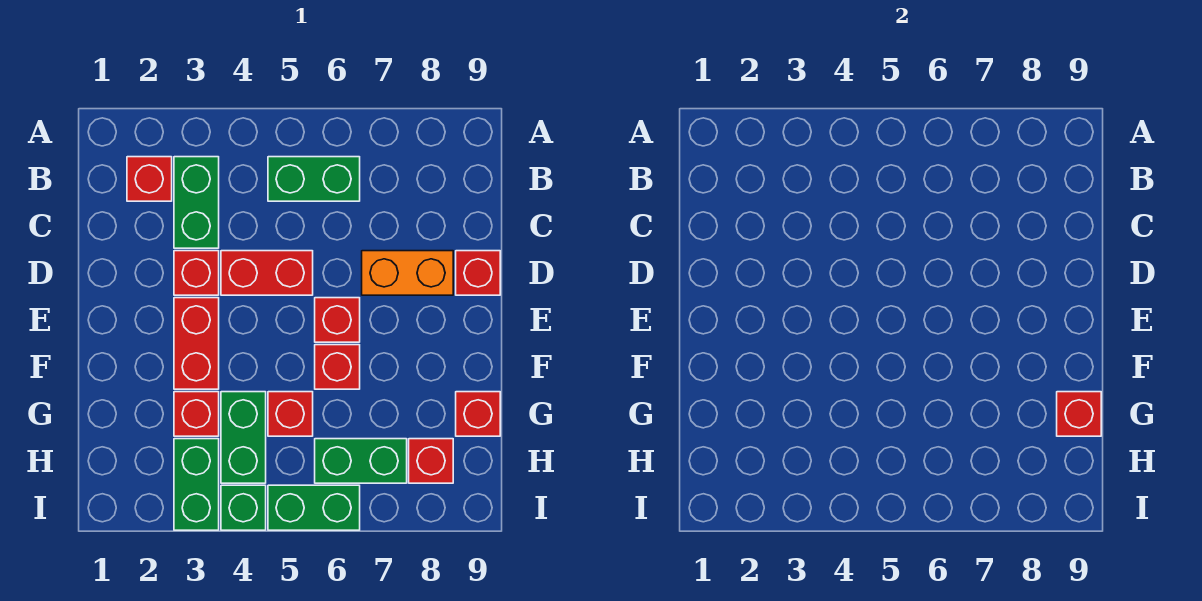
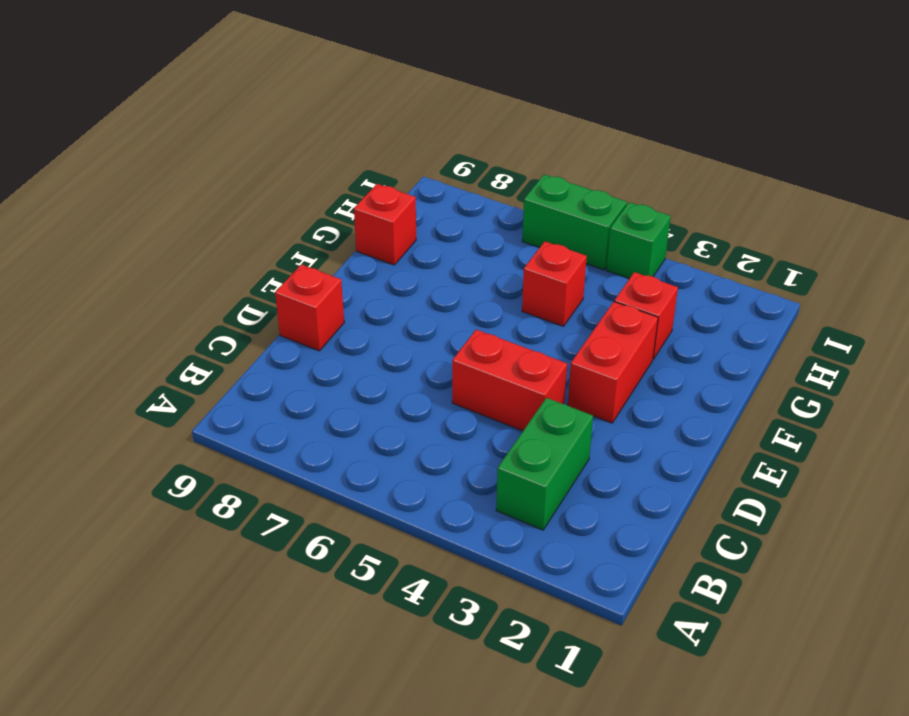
none -> red brick B2 level 1
none -> green brick B5:B6 level 1
none -> red brick D3 level 1

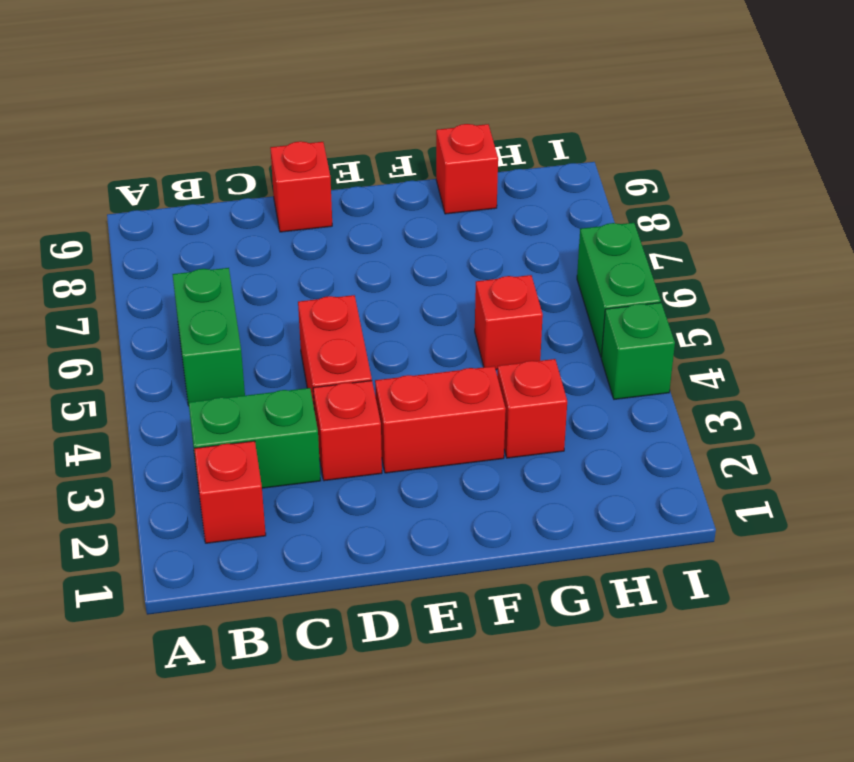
none -> orange brick D7:D8 level 1
none -> red brick E6 level 1
none -> red brick F6 level 1

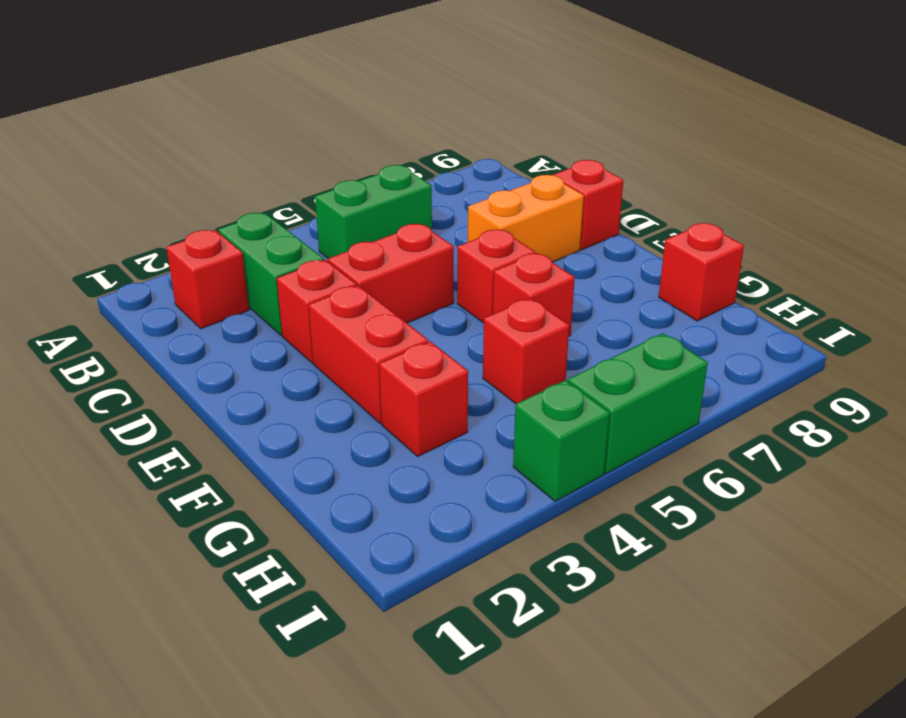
none -> green brick G4:H4 level 1
none -> green brick H3:I3 level 1
none -> green brick H6:H7 level 1

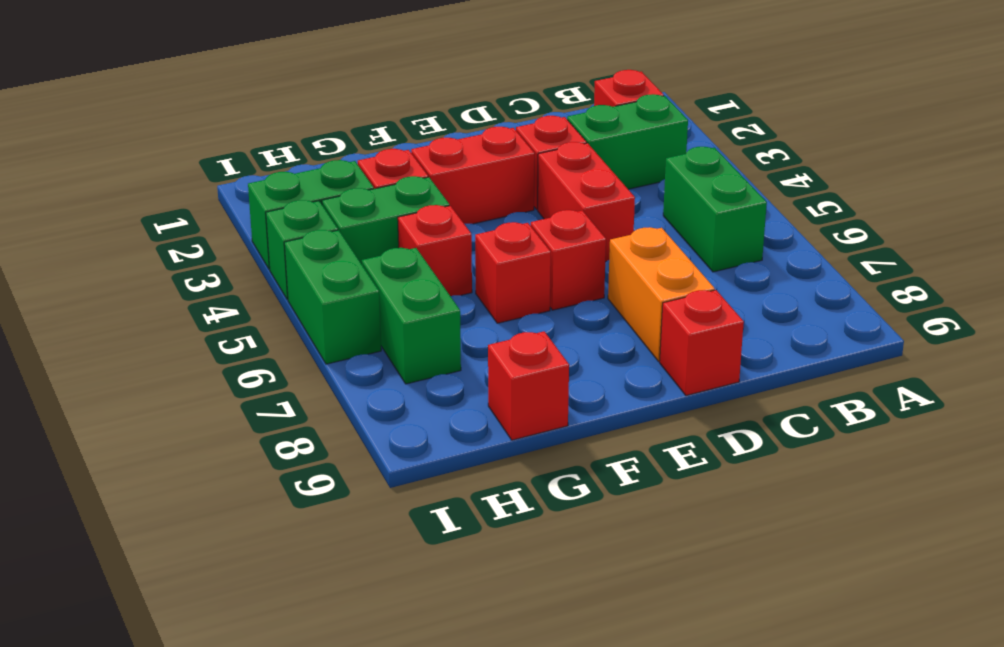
none -> red brick H8 level 1
none -> red brick G9 level 2

